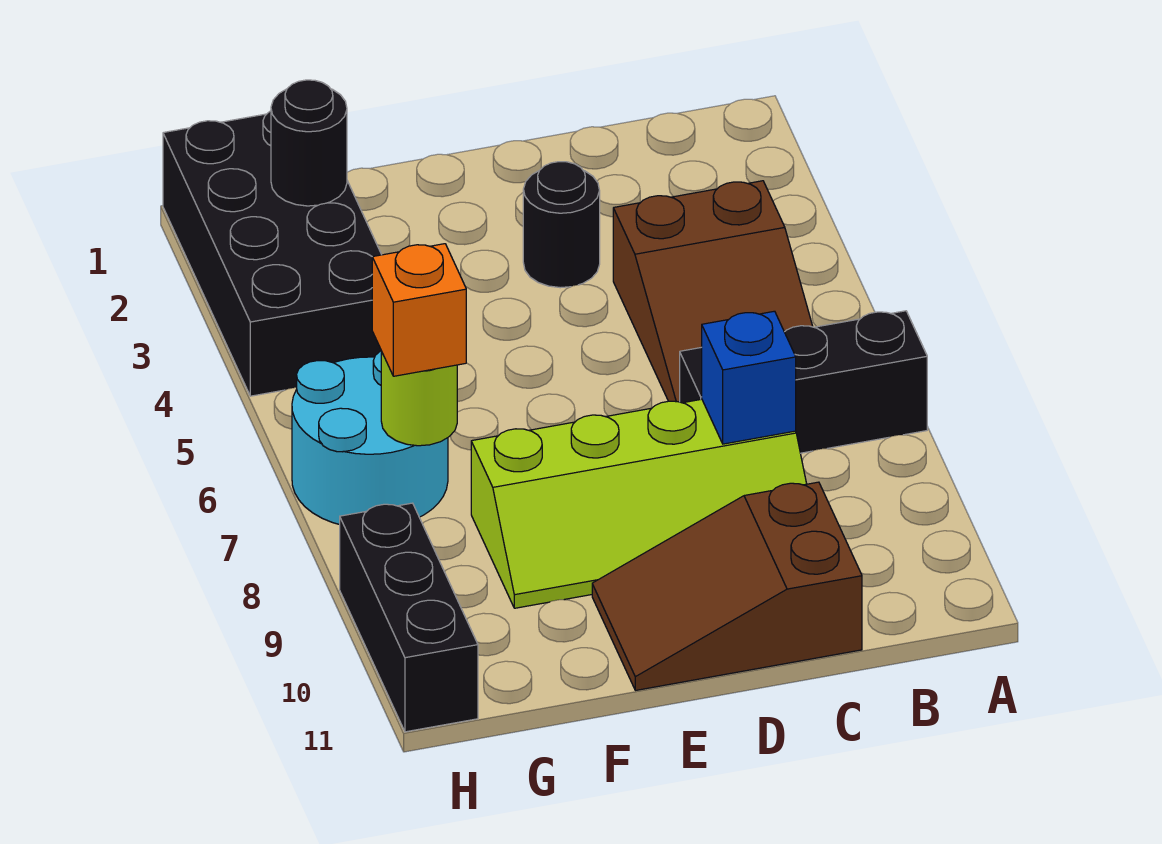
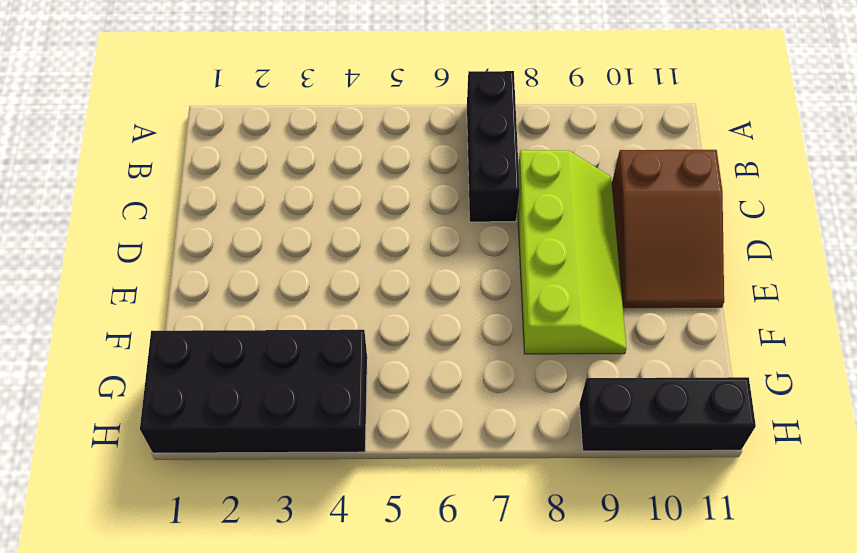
none -> brown slope B4:C6 level 1 top 4
none -> black round brick D3 level 1
none -> cyan round brick G6:H7 level 1

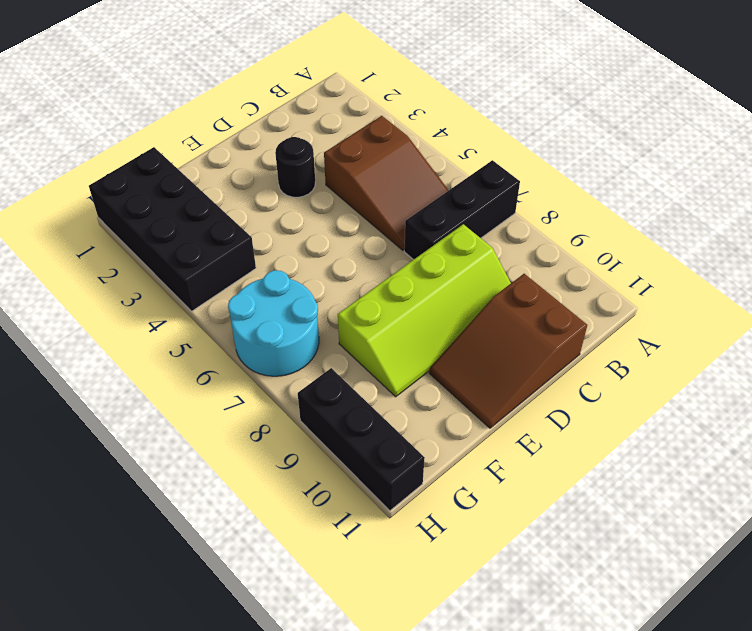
none -> blue brick C8 level 2
none -> black round brick G2 level 2
none -> lime round brick G7 level 2

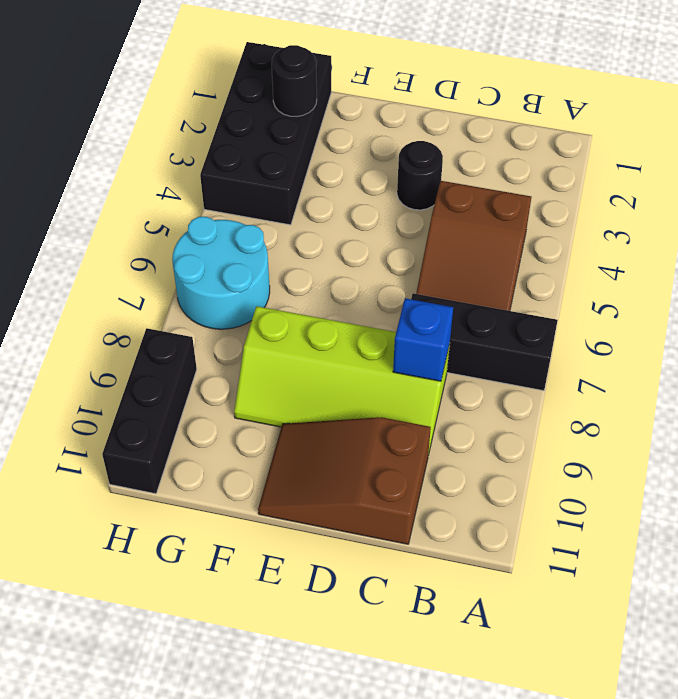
none -> lime round brick G7 level 2
none -> orange brick G7 level 3

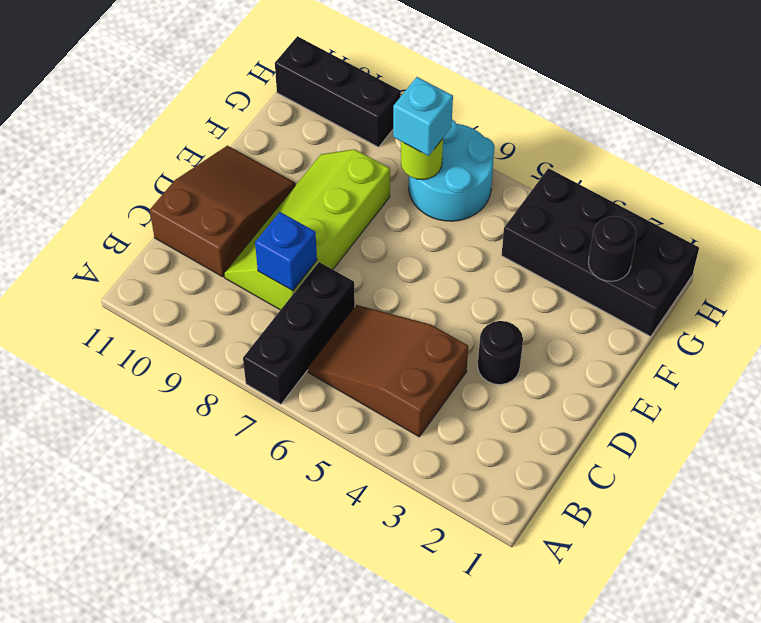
cyan brick G7 level 3 -> orange brick G7 level 3

